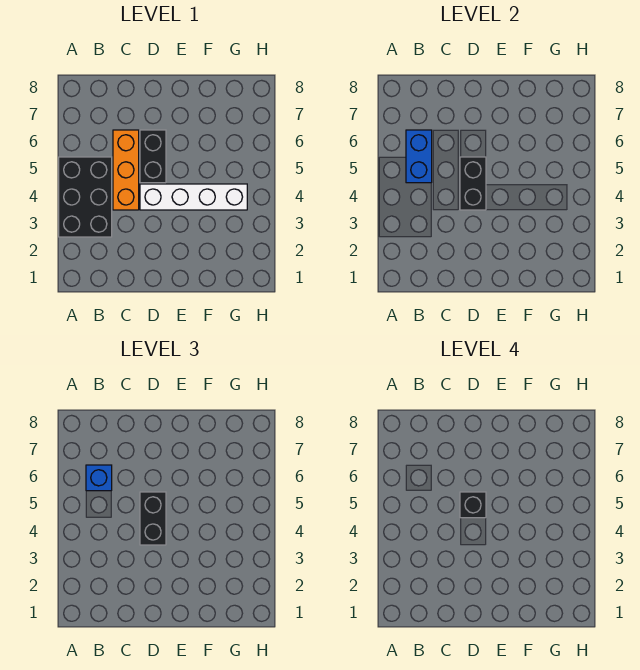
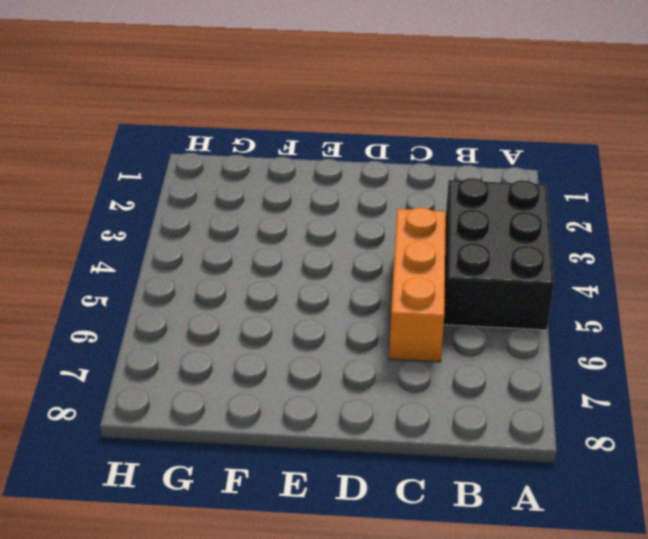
none -> white brick D4:G4 level 1
none -> black brick D5:D6 level 1

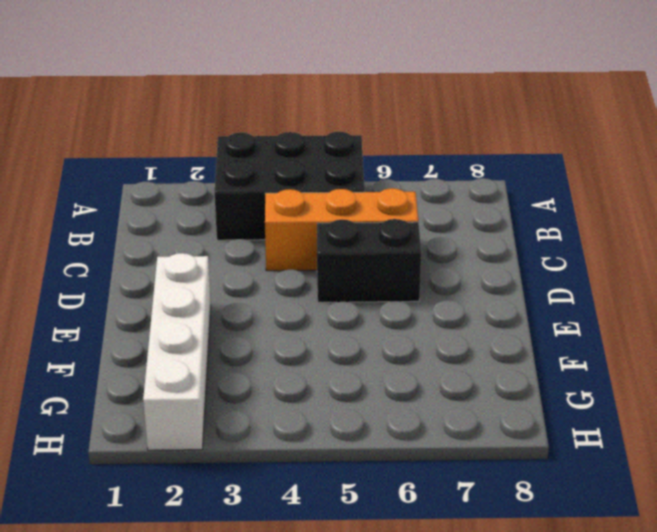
white brick E2:H2 level 1 -> white brick D4:G4 level 1
none -> blue brick B5:B6 level 2
none -> black brick D4:D5 level 2

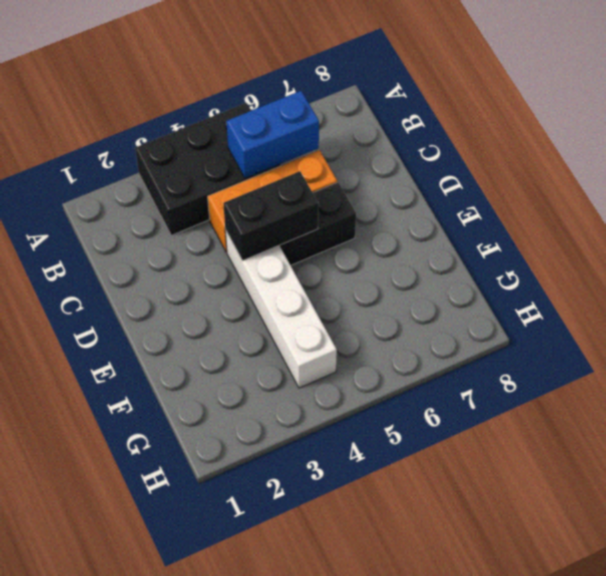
none -> blue brick B6 level 3
none -> black brick D4:D5 level 3

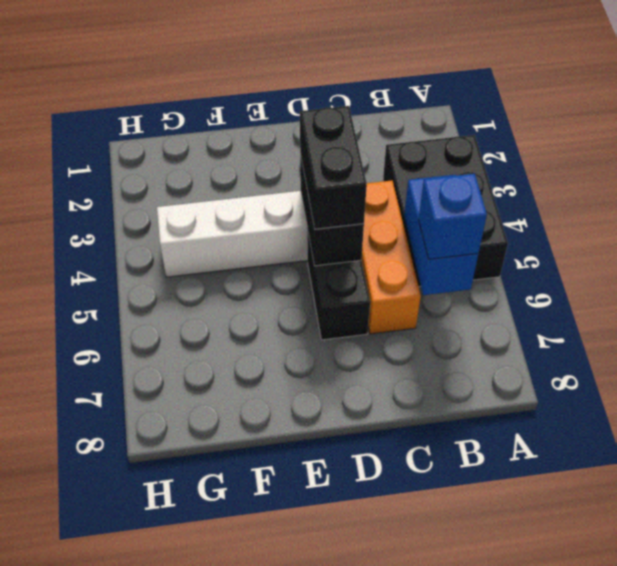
none -> black brick D5 level 4

